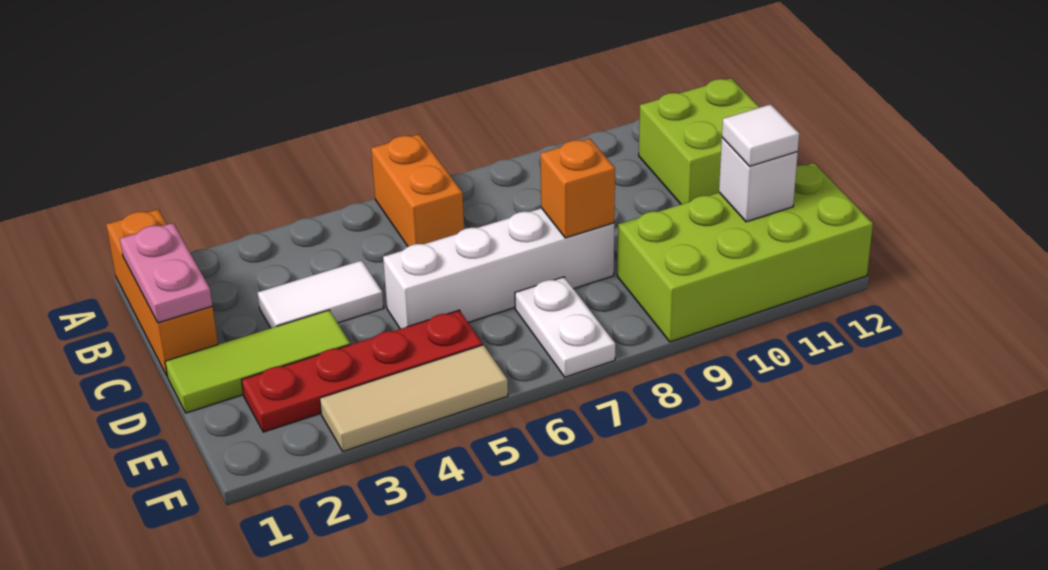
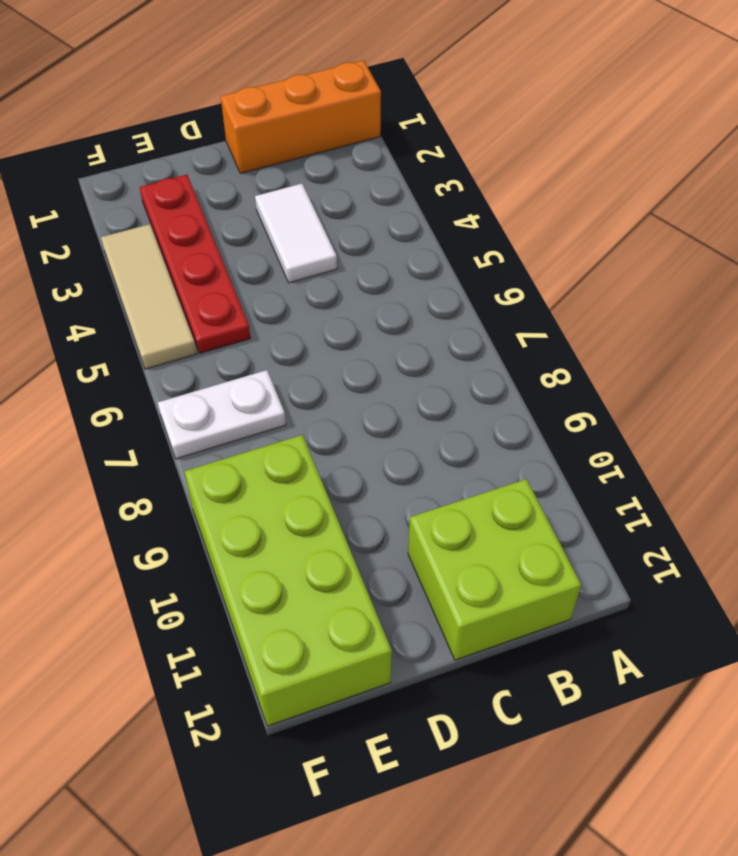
none -> orange brick A6:B6 level 1
none -> lime tile D1:D3 level 1
none -> white brick D5:D8 level 1

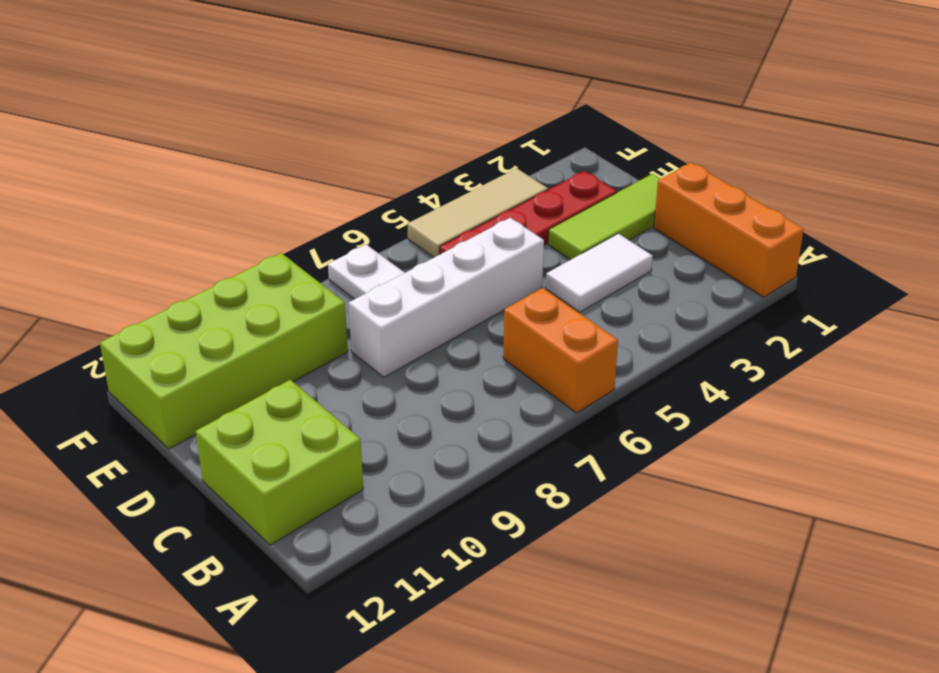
none -> pink plate B1:C1 level 2
none -> orange brick D8 level 2
none -> white brick E11 level 2

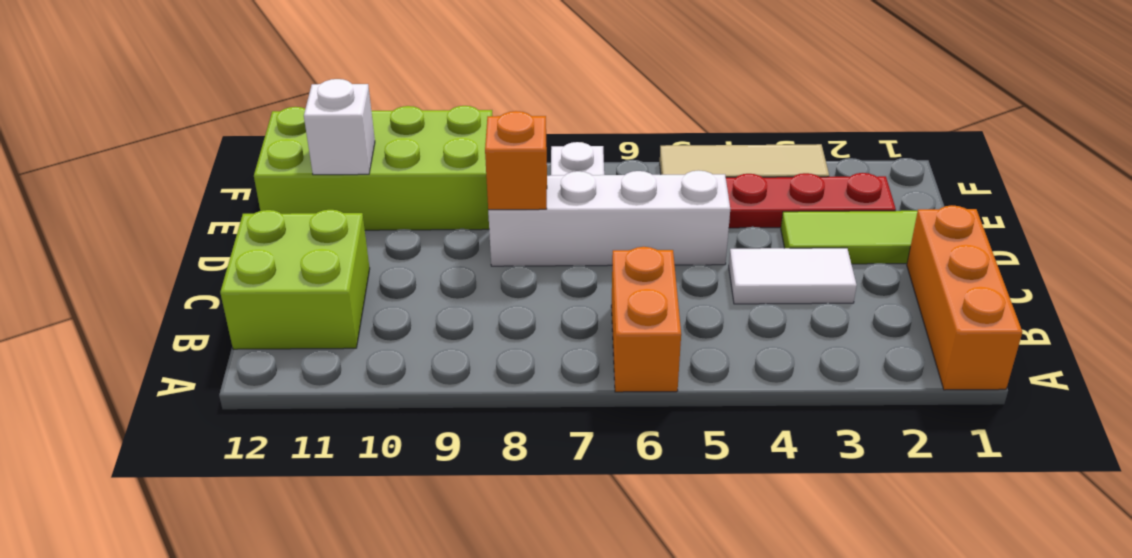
none -> pink plate B1:C1 level 2
none -> white tile E11 level 3

